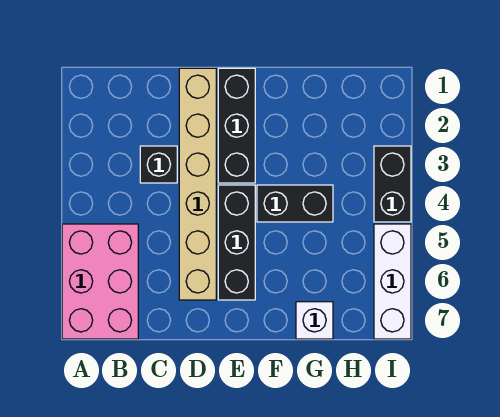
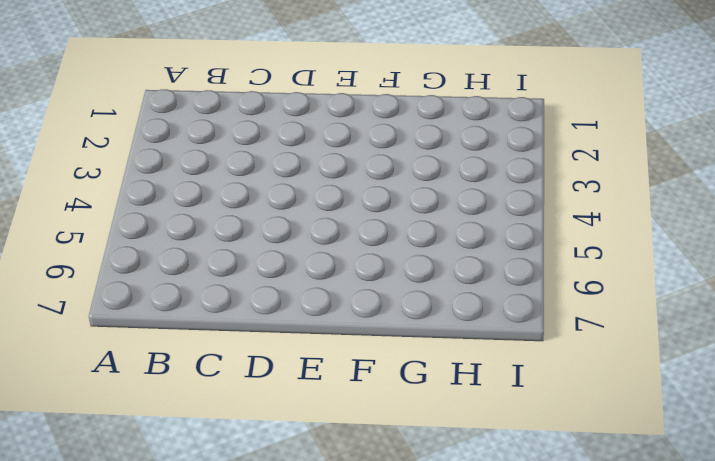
none -> pink brick A5:B7 level 1
none -> black brick C3 level 1

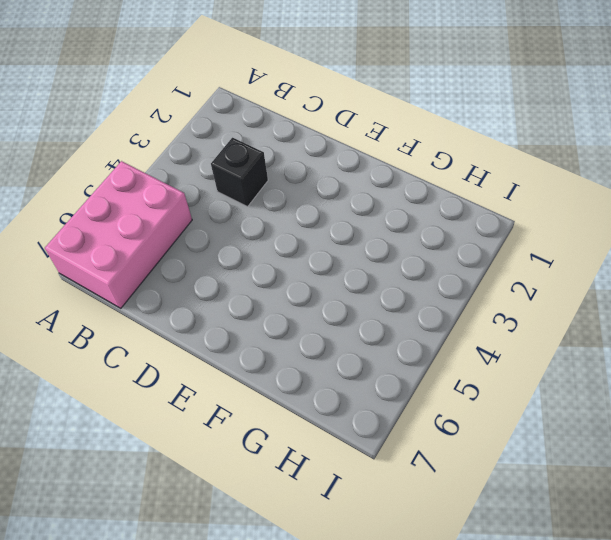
none -> tan brick D1:D6 level 1
none -> black brick E1:E3 level 1

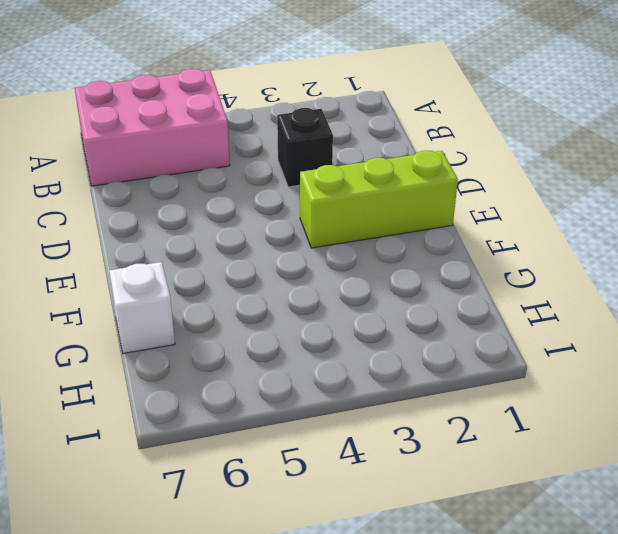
lime brick E1:E3 level 1 -> black brick E1:E3 level 1
none -> tan brick D1:D6 level 1
none -> black brick E4:E6 level 1

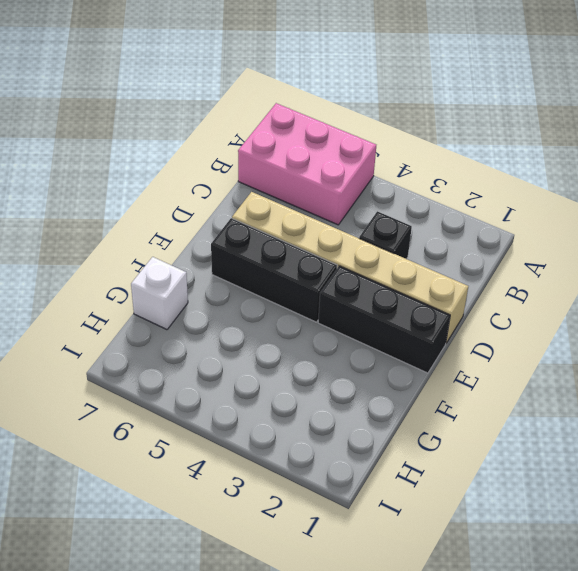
none -> black brick F4:G4 level 1
none -> black brick I3:I4 level 1

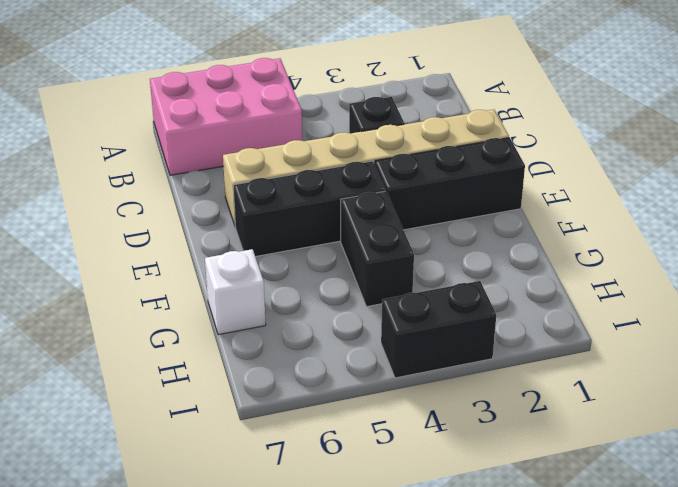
none -> white brick I5:I7 level 1

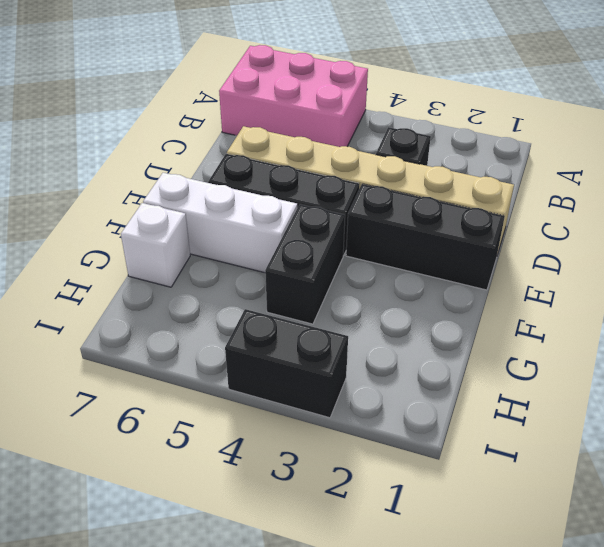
white brick F5:F7 level 1 -> white brick I5:I7 level 1

